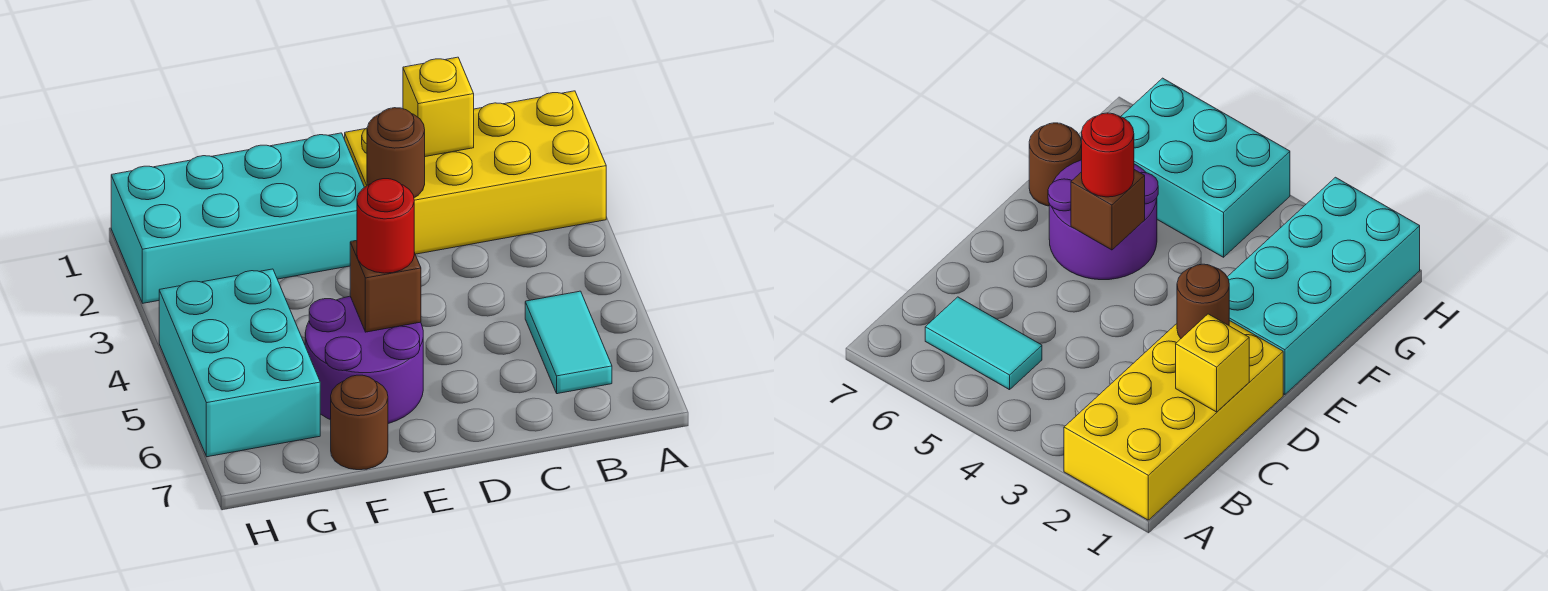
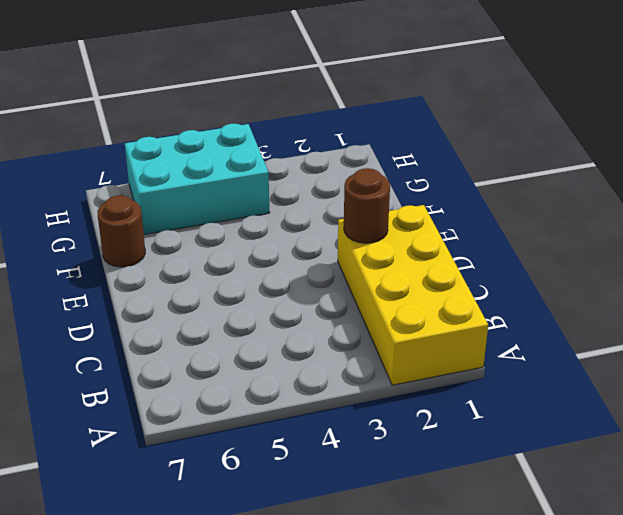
none -> cyan tile B5:B6 level 1
none -> cyan brick E1:H2 level 1

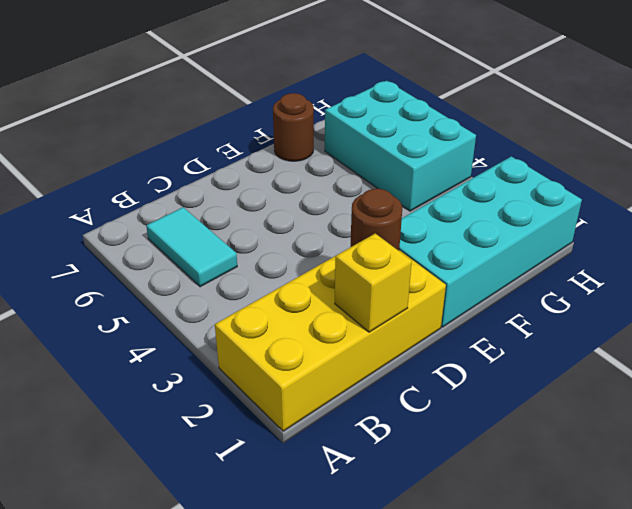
none -> purple round brick E5:F6 level 1
none -> brown brick E5 level 2

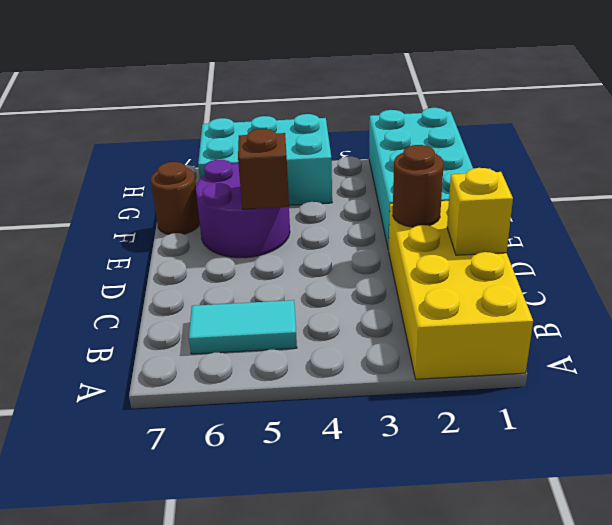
none -> red round brick E5 level 3

